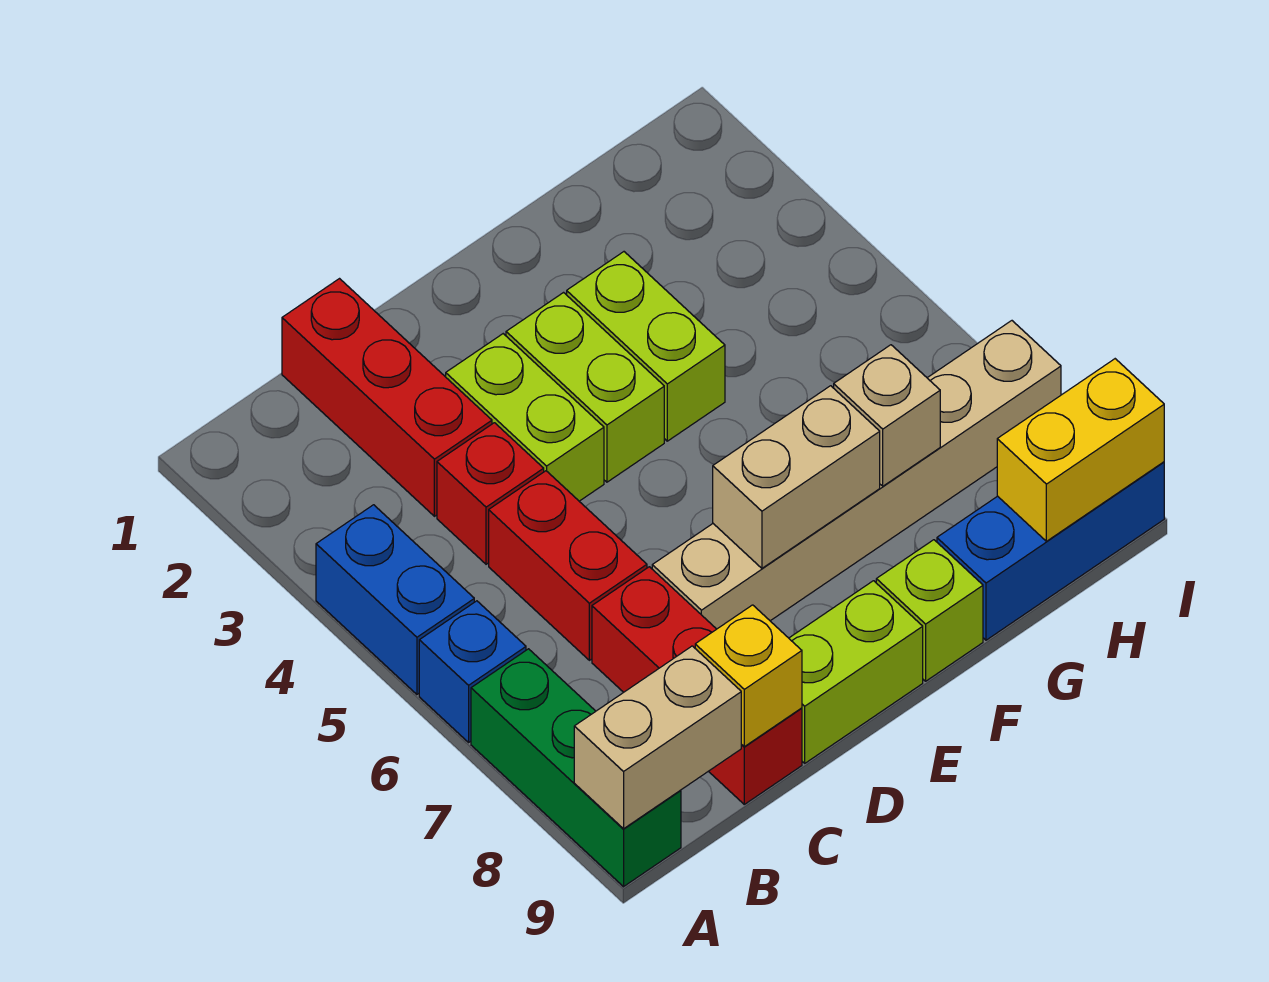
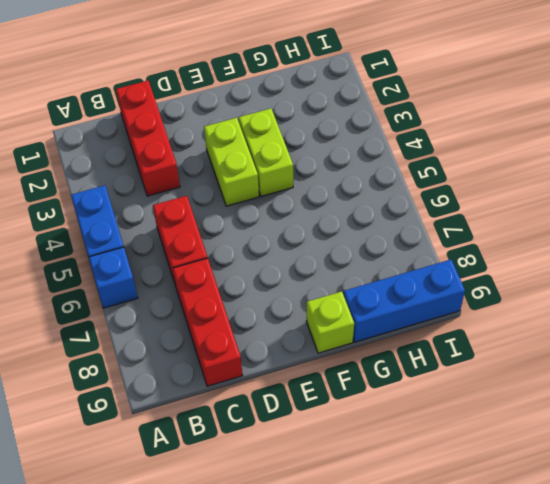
none -> green brick A7:A9 level 1
none -> red brick C4 level 1
none -> lime brick D3:D4 level 1

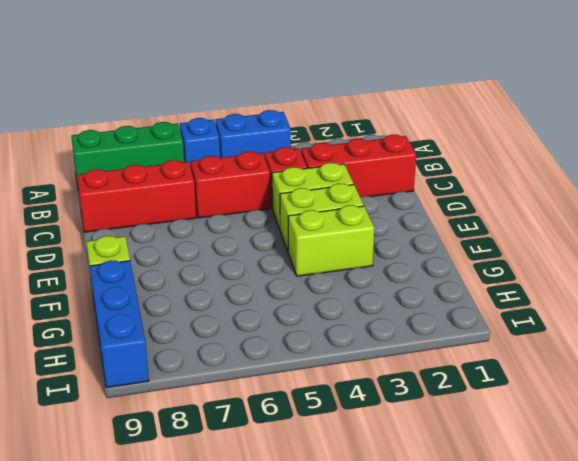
none -> tan brick D7:I7 level 1
none -> lime brick D9:E9 level 1
none -> tan brick A9:B9 level 2

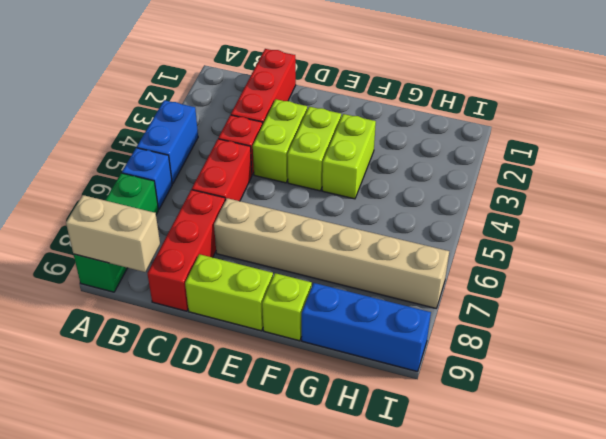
none -> yellow brick C9 level 2
none -> tan brick E7:F7 level 2
none -> tan brick G7 level 2

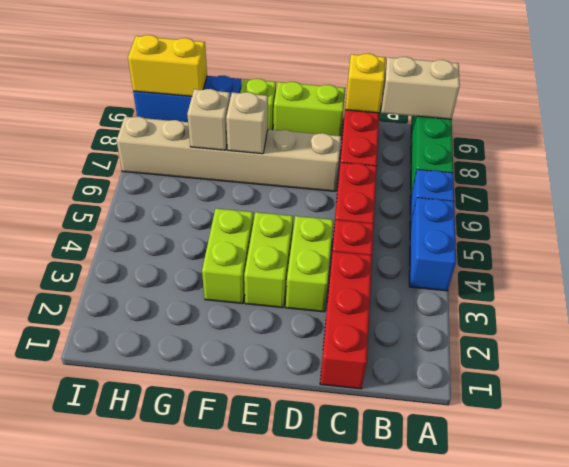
tan brick F7 level 2 -> tan brick E7:F7 level 2

